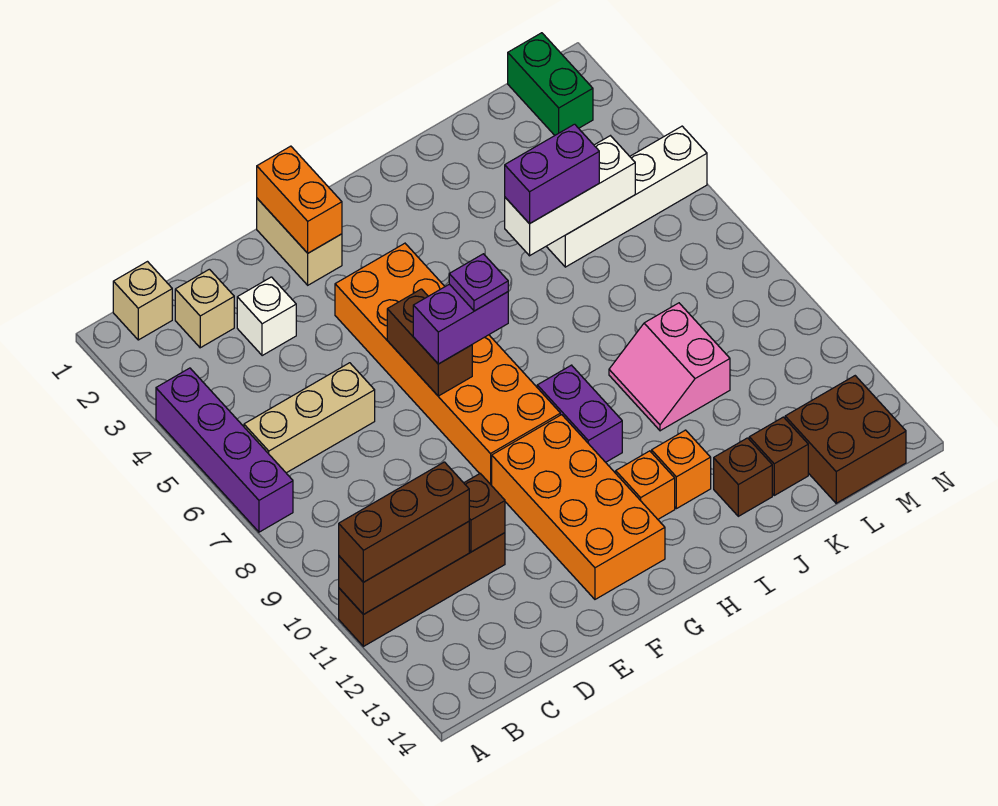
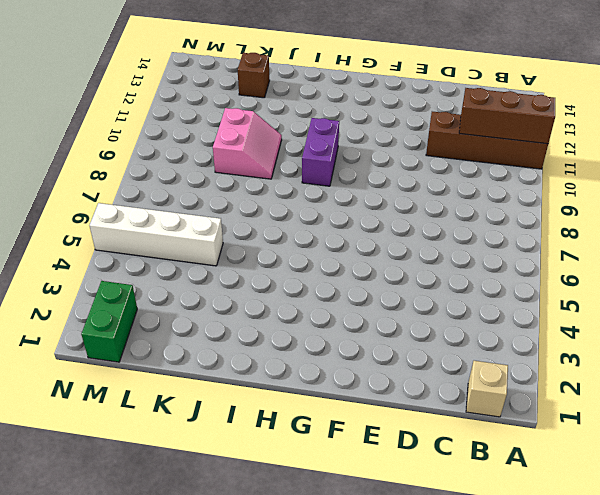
none -> purple brick A4:A7 level 1
none -> tan brick B6:D6 level 1
none -> tan brick C2 level 1

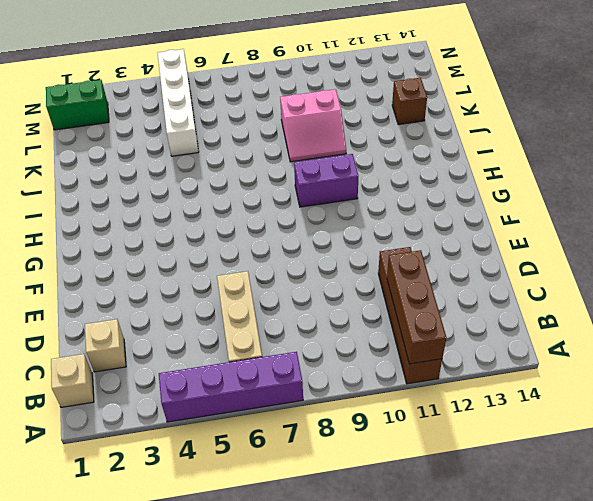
none -> white brick D3 level 1
none -> tan brick F1:F2 level 1
none -> orange brick F4:G9 level 1

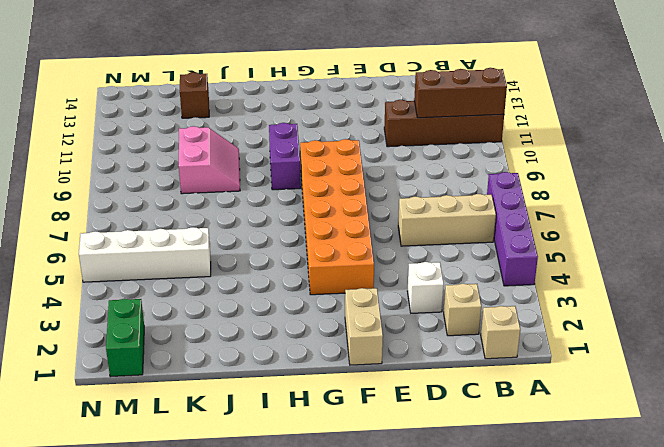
none -> orange brick F10:G13 level 1
none -> orange brick H12 level 1
none -> orange brick I12 level 1

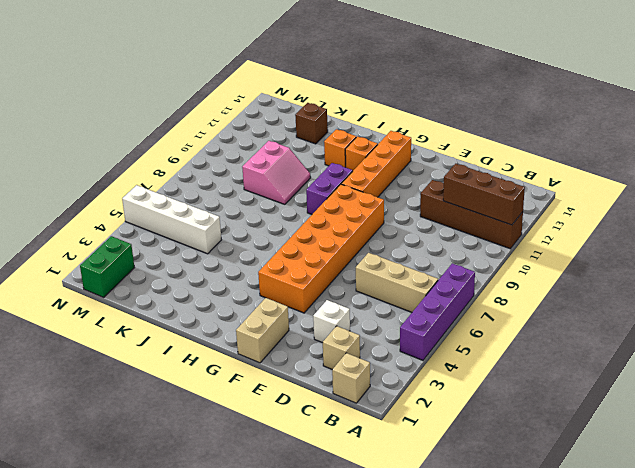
orange brick G10:G13 level 1 -> orange brick F10:G13 level 1
none -> brown brick J13 level 1
none -> brown brick L13:M14 level 1
none -> brown brick D11 level 2

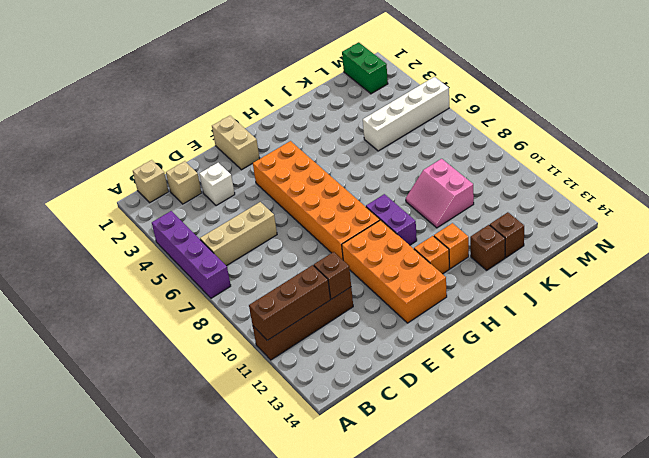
none -> brown brick L13:M14 level 1
none -> orange brick F1:F2 level 2
none -> brown brick F6:F7 level 2

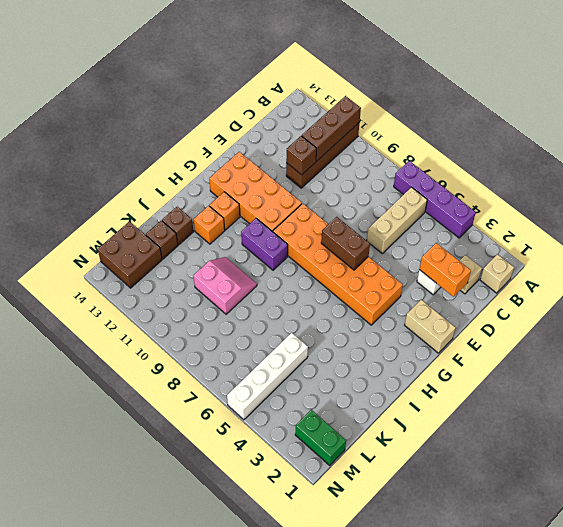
orange brick D2:D3 level 2 -> orange brick F1:F2 level 2
none -> white brick J5:L5 level 2
none -> brown brick A11:C11 level 3
none -> purple brick F7:G7 level 3

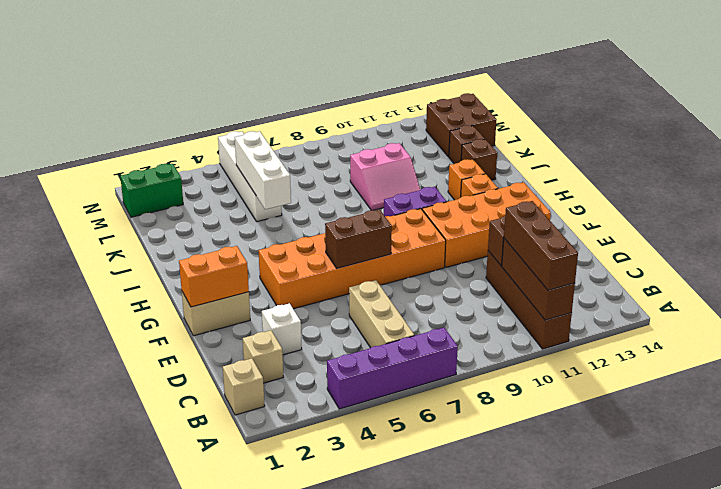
none -> purple brick F7:G7 level 3
none -> purple brick J5:K5 level 3
none -> purple plate G7 level 4

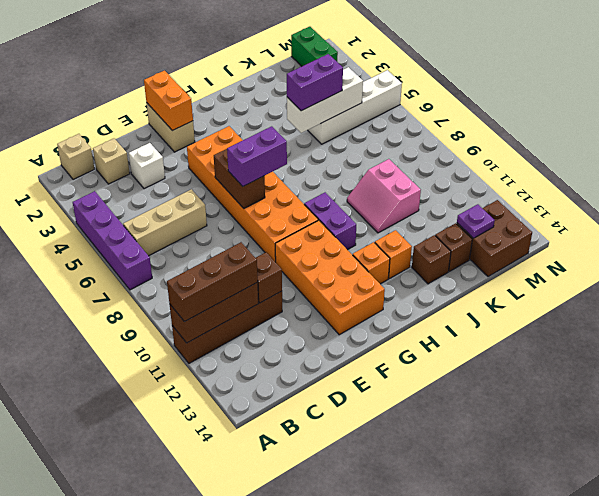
purple plate L13 level 2 -> purple plate G7 level 4

